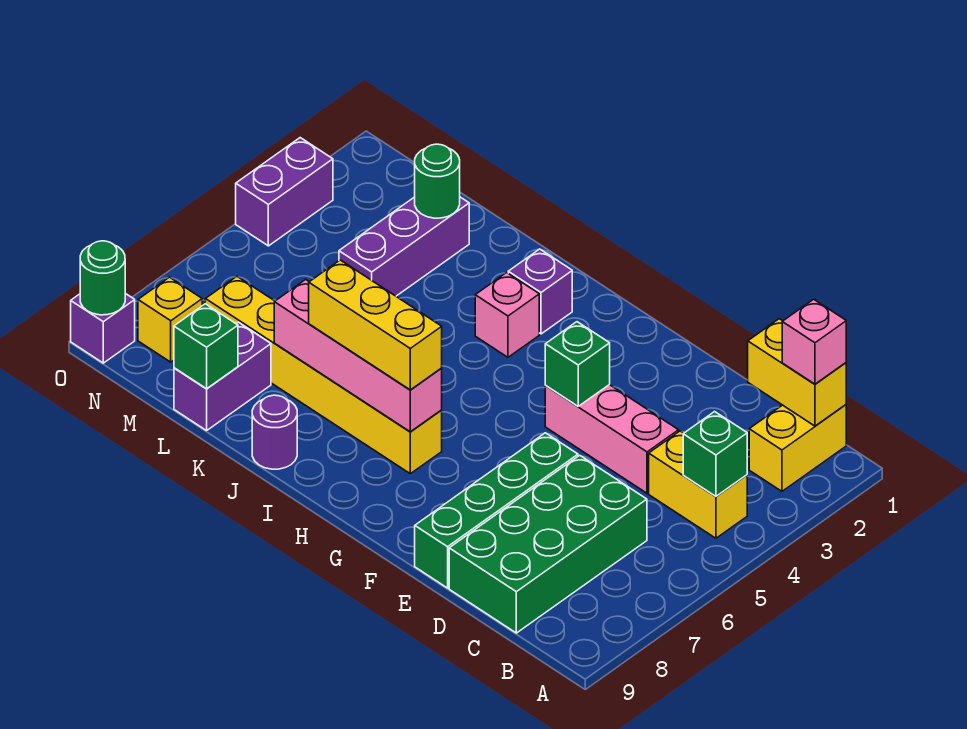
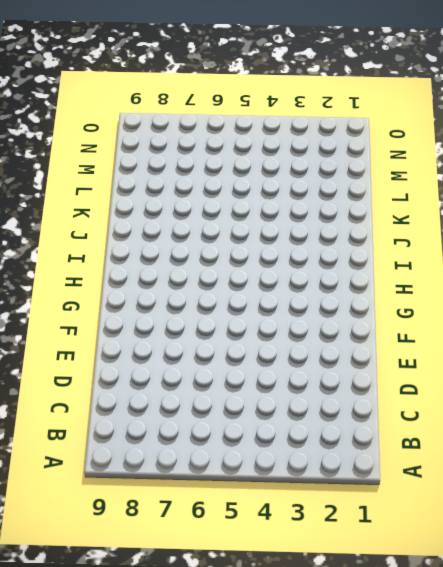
none -> yellow brick B1:B2 level 1
none -> yellow brick B4:C4 level 1
none -> green brick C6:D9 level 1

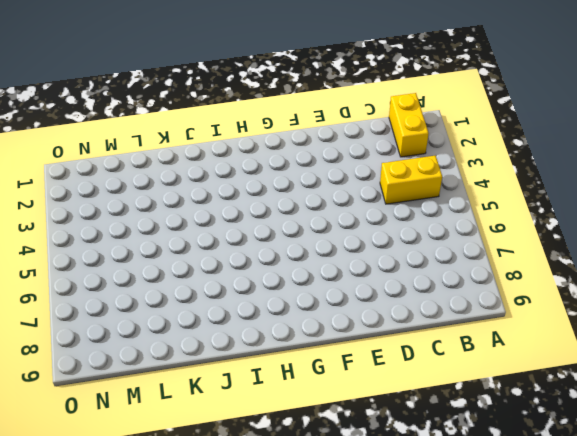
none -> green brick C6:D9 level 1
none -> pink brick D4:F4 level 1
none -> green brick E6:E9 level 1

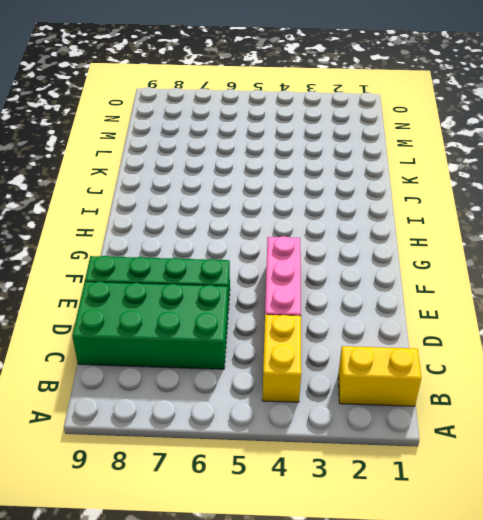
none -> yellow brick H7:M7 level 1
none -> purple brick I2 level 1
none -> pink brick I3 level 1

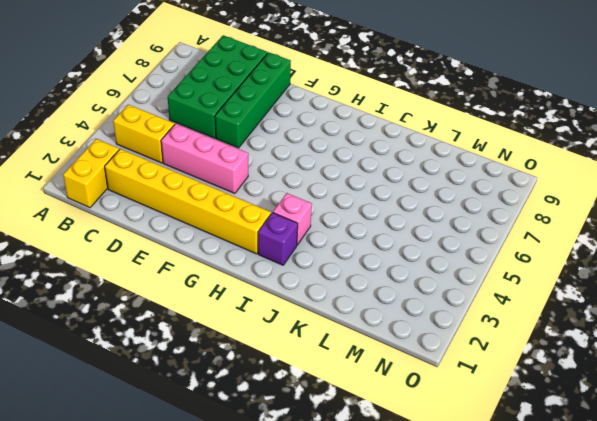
yellow brick C2:H2 level 1 -> yellow brick H7:M7 level 1
none -> purple round brick J9 level 1
none -> purple brick L2:L4 level 1
none -> purple brick L8:L9 level 1

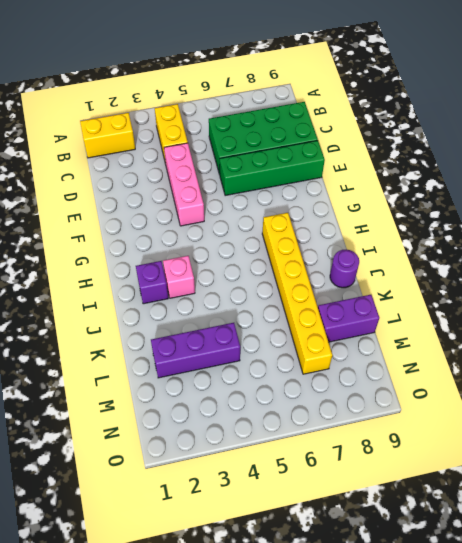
none -> yellow brick N8 level 1
none -> purple brick O3:O4 level 1
none -> purple brick O9 level 1

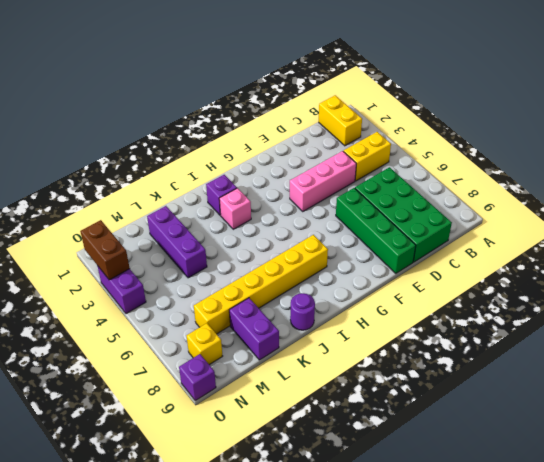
brown brick O2:O3 level 2 -> none
none -> yellow brick B1:C1 level 2
none -> green brick B4 level 2
none -> green brick F4 level 2

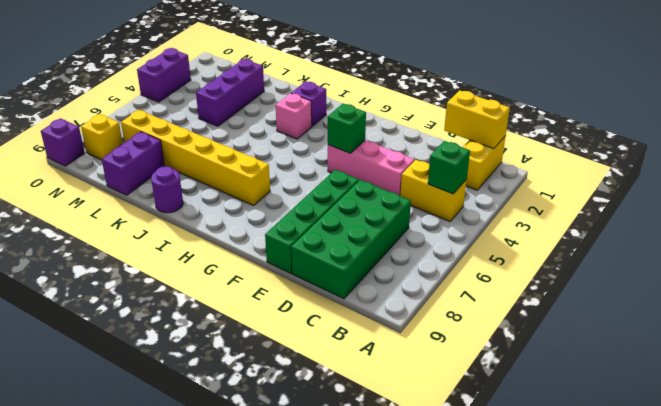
none -> pink brick H7:K7 level 2
none -> green round brick L2 level 2
none -> green brick L9 level 2

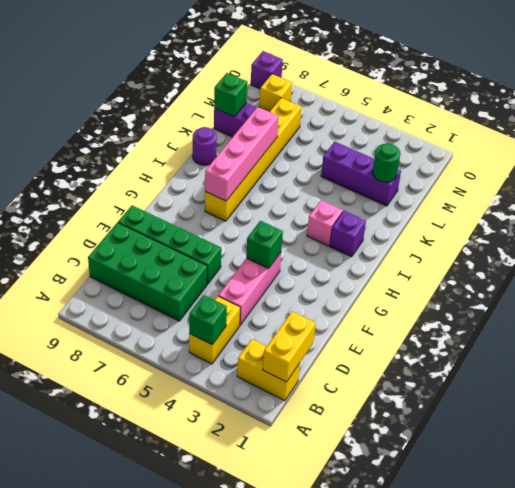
none -> purple brick O3:O4 level 1
none -> green round brick O9 level 2
none -> pink brick B1 level 3

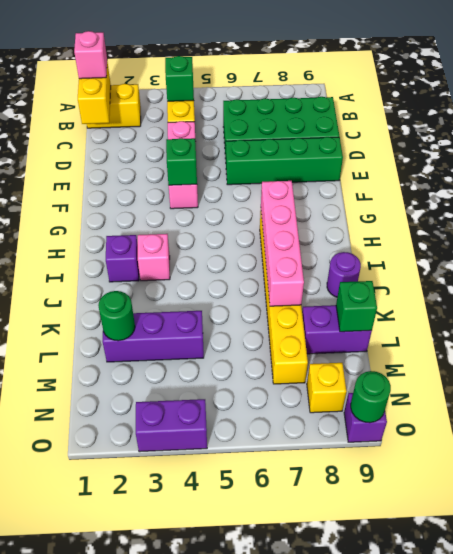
none -> yellow brick H7:J7 level 3

